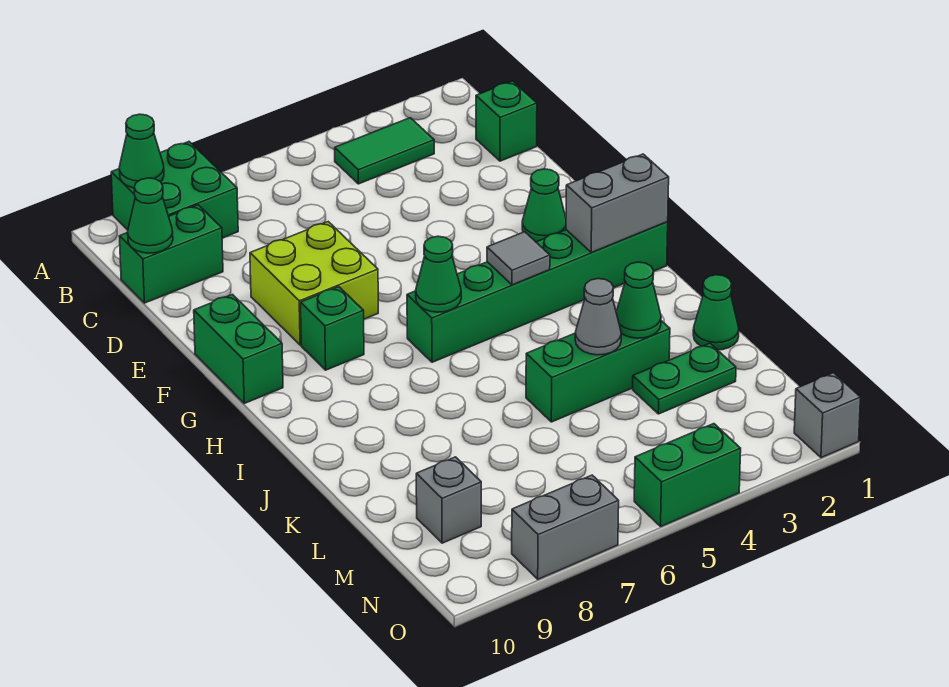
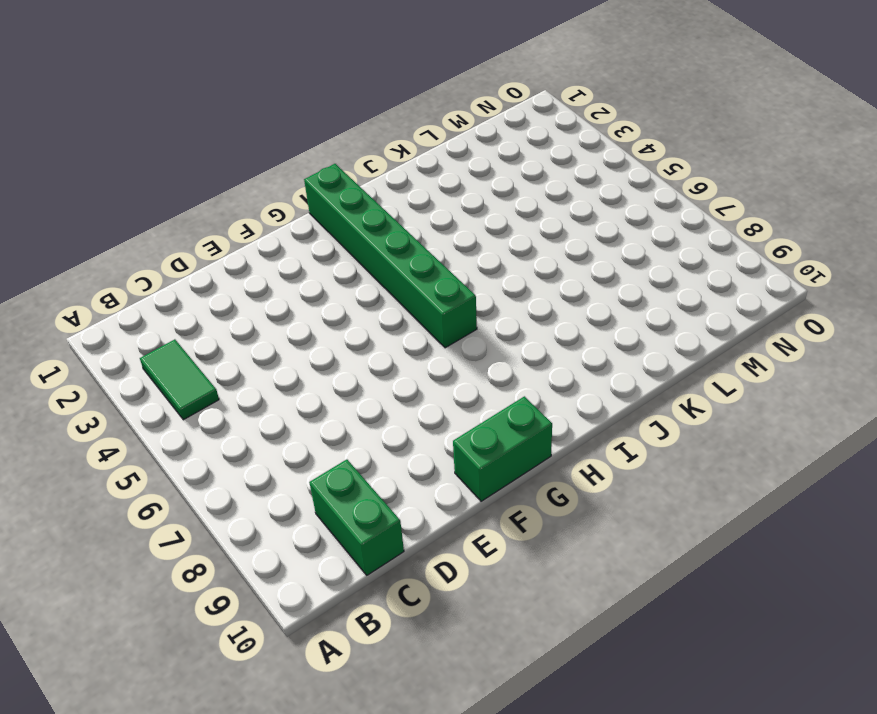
none -> green brick A8:B9 level 1
none -> green brick C1 level 1
none -> lime brick E7:F8 level 1

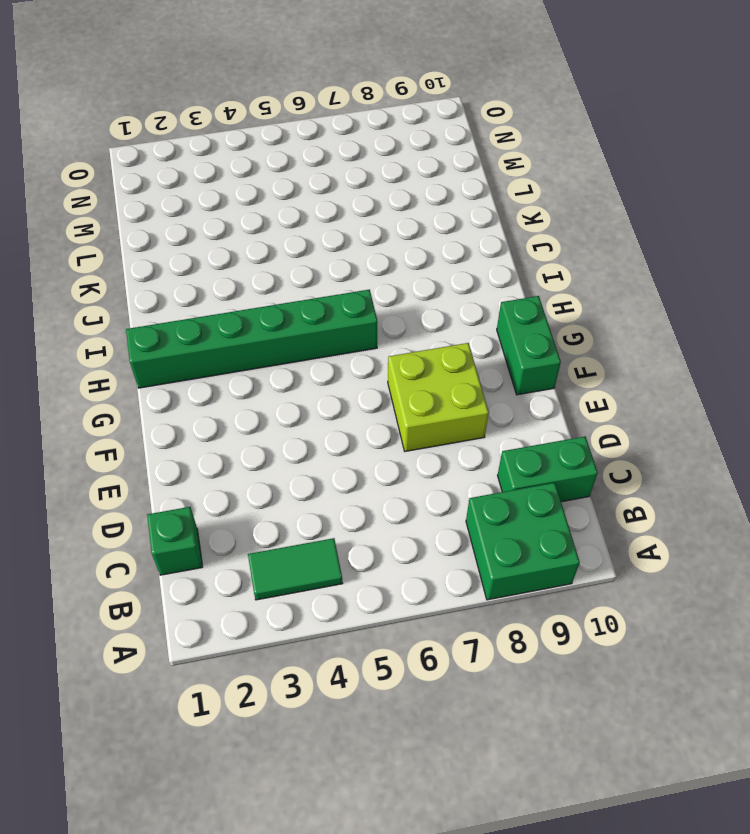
none -> green cone F2 level 1
none -> green brick G8 level 1
none -> green cone K1 level 1

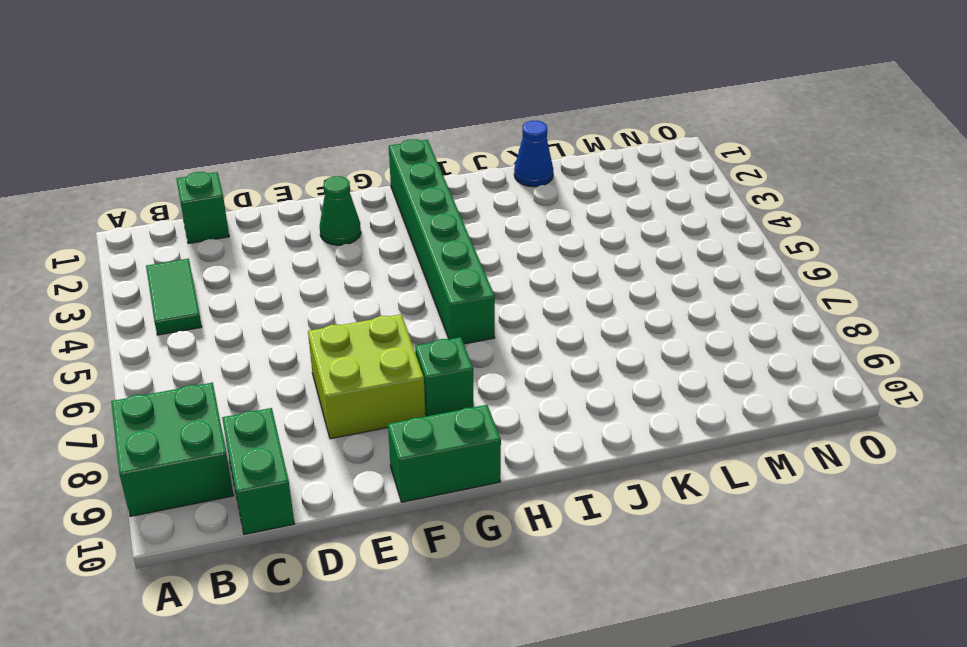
blue cone K1 level 1 -> green cone K1 level 1
none -> green brick K3:K5 level 1
none -> green plate L2:L3 level 1
none -> grey brick M9 level 1

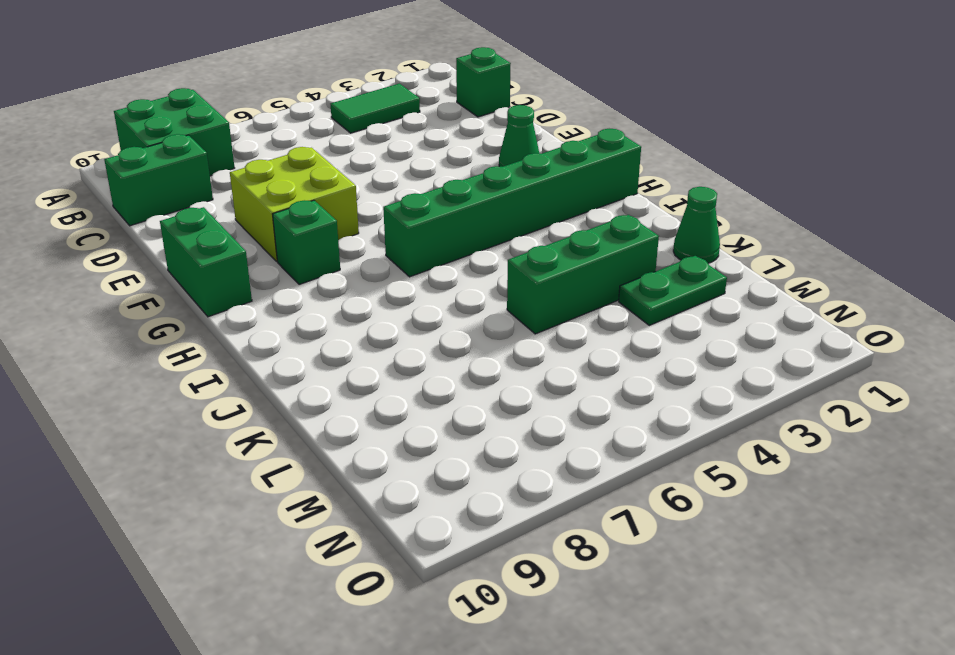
none -> grey brick M9 level 1
none -> grey brick O1 level 1
none -> green brick O4:O5 level 1

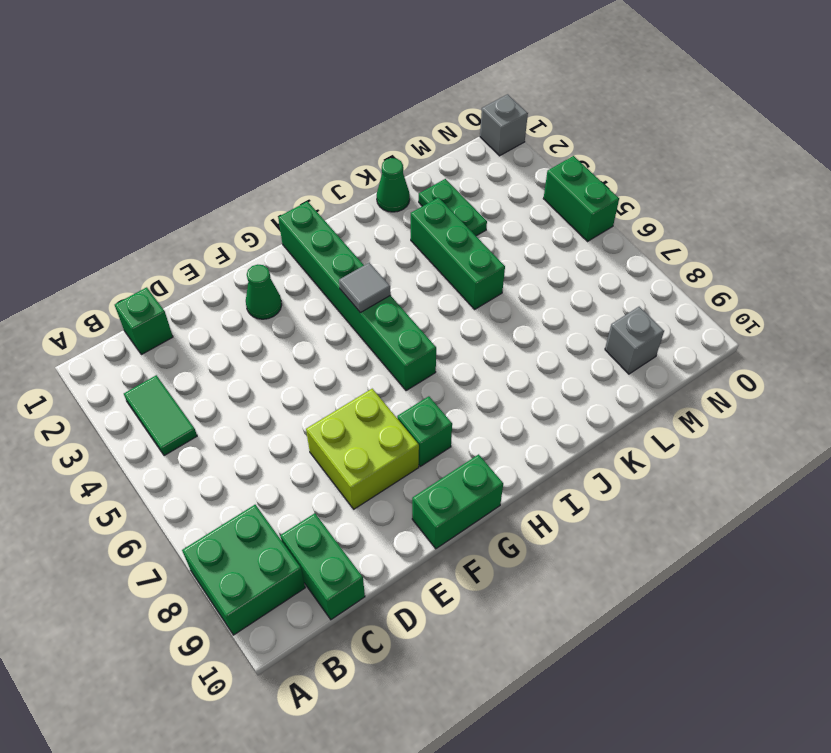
none -> grey brick O7:O8 level 1
none -> green cone A9 level 2
none -> green cone C10 level 2

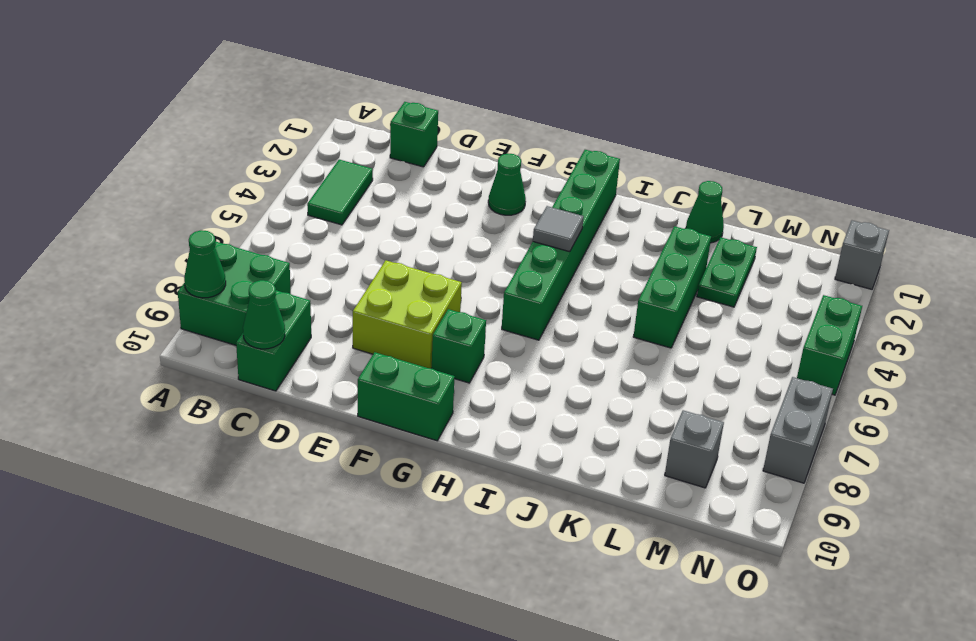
none -> grey brick H1:H2 level 2
none -> green cone H6 level 2
none -> green cone K3 level 2

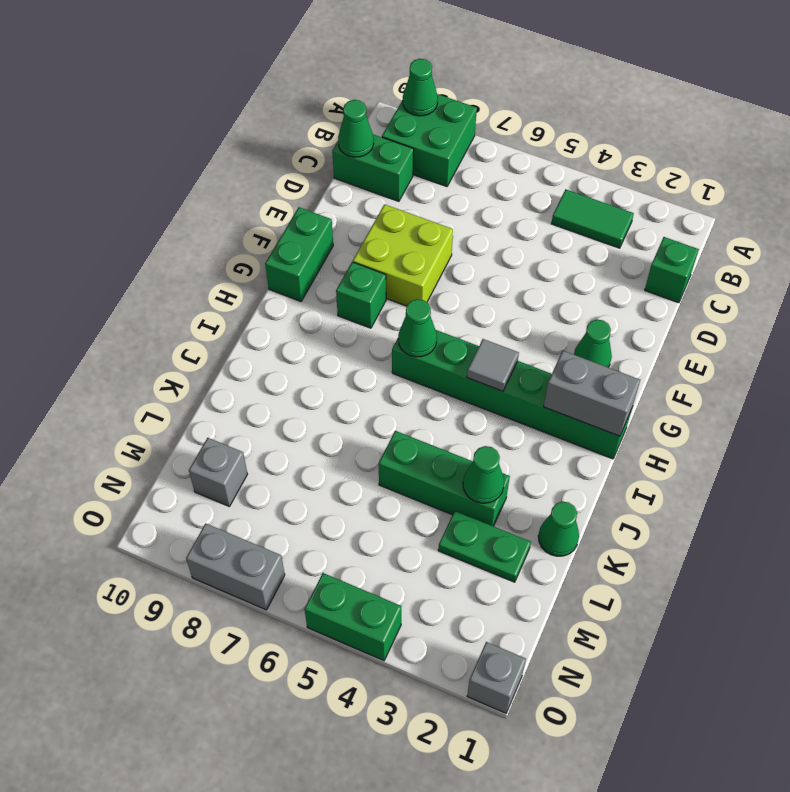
none -> grey cone K4 level 2

